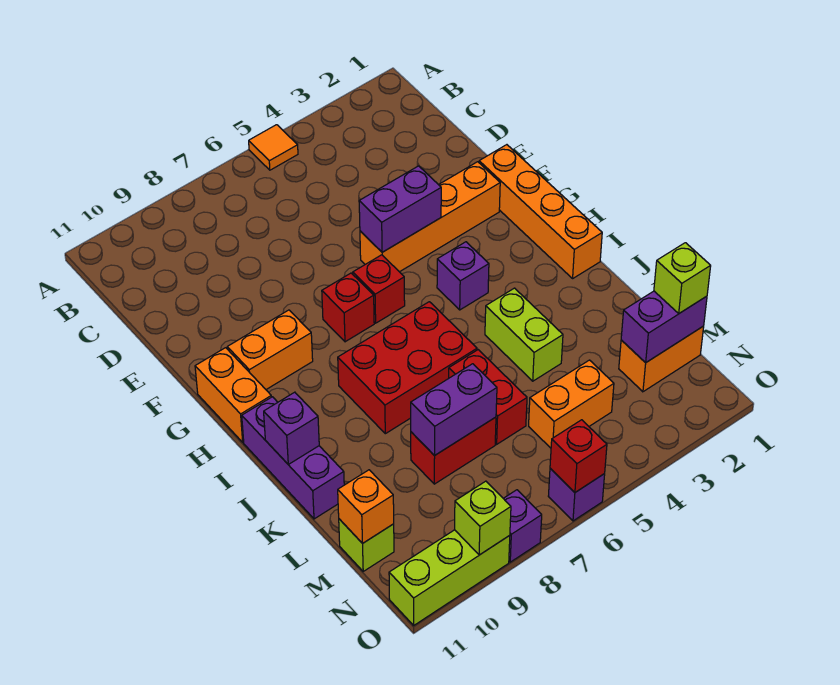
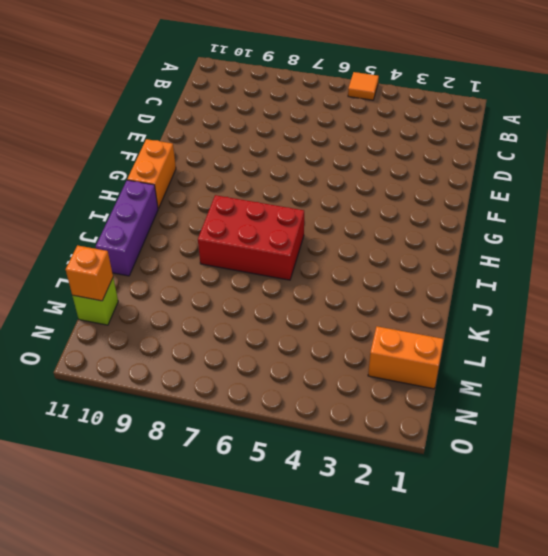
none -> orange brick F1:I1 level 1
none -> orange brick F2:F5 level 1
none -> red brick G6 level 1

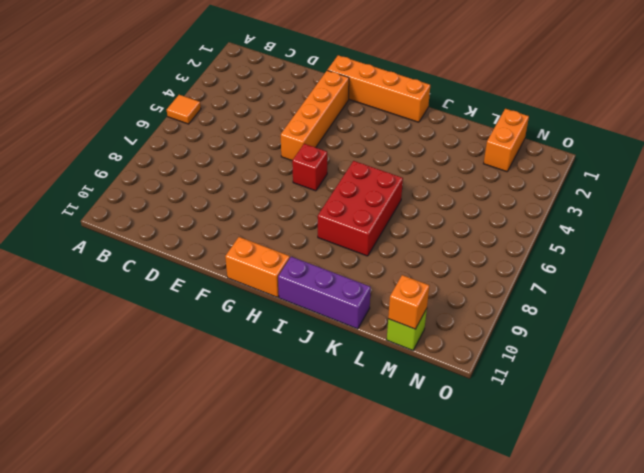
none -> red brick G7 level 1
none -> orange brick G9:G10 level 1
none -> purple brick H4 level 1

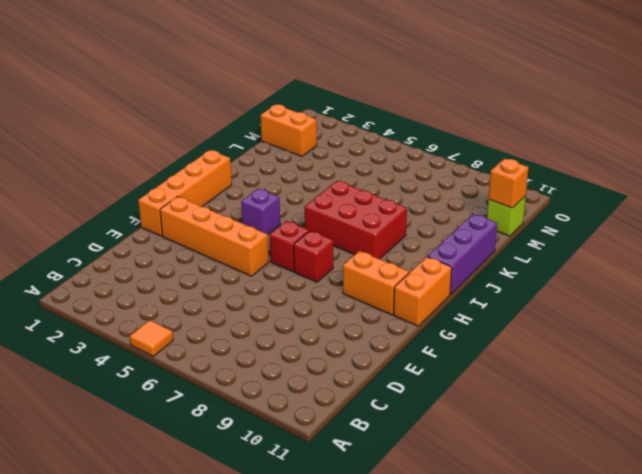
none -> lime brick J4:K4 level 1
none -> red brick K6:L6 level 1
none -> red brick L7:L8 level 1

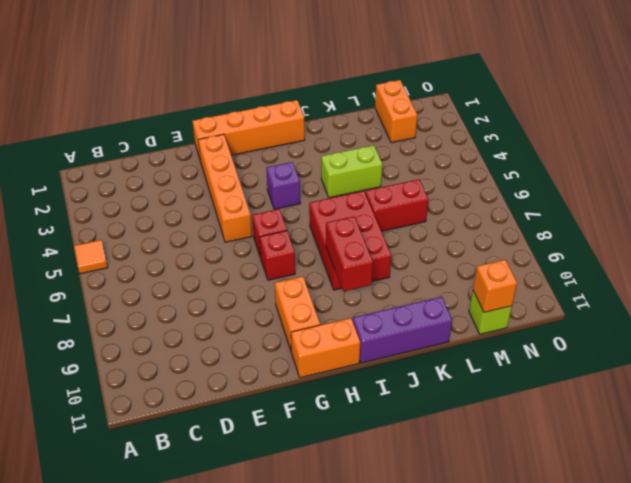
red brick I8:I9 level 2 -> red brick L7:L8 level 1
none -> orange brick M4:M5 level 1
none -> purple brick O6 level 1
none -> purple brick O8 level 1

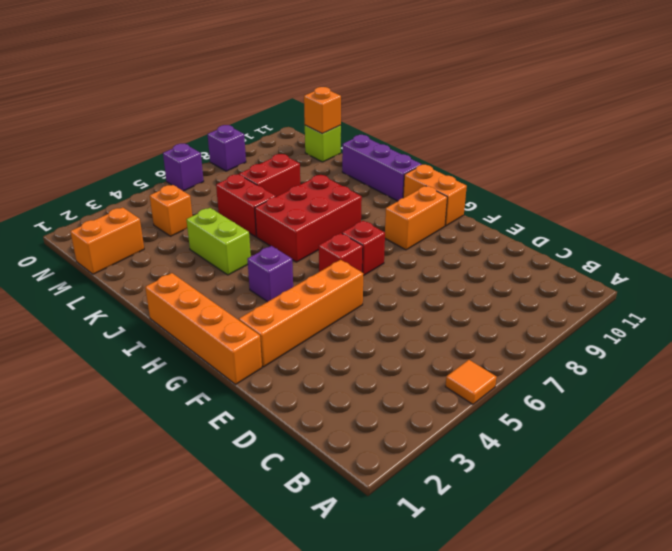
orange brick M4 level 1 -> orange brick M4:M5 level 1
none -> lime brick O9:O11 level 1
none -> purple brick F4:F5 level 2
none -> purple brick J11 level 2

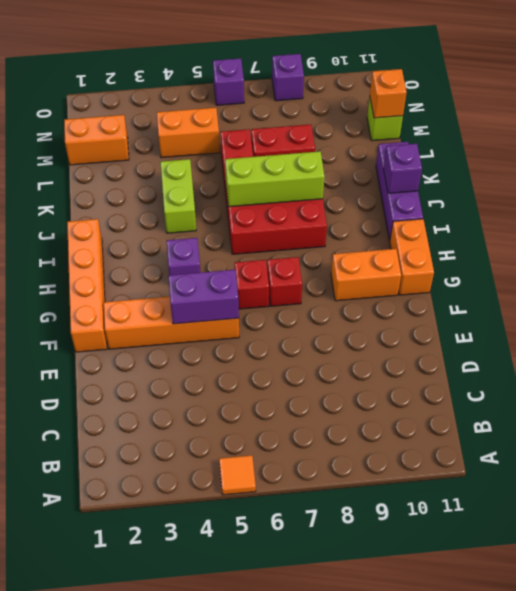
lime brick J6:J8 level 2 -> lime brick O9:O11 level 1
none -> purple brick L7:L8 level 2
none -> purple brick M1:M2 level 2
none -> red brick O6 level 2

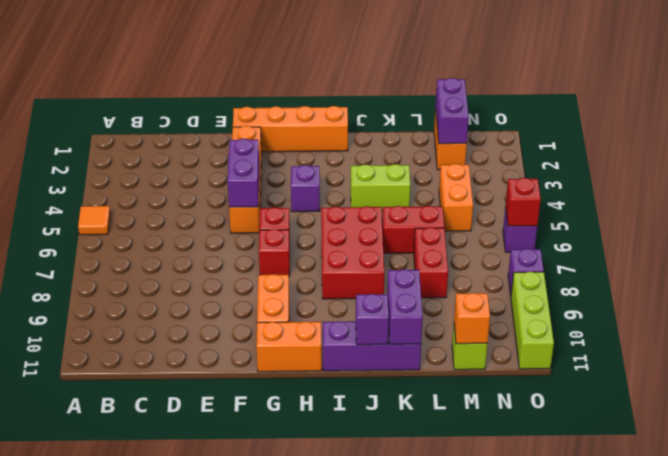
purple brick K10:K11 level 2 -> purple brick L7:L8 level 2
none -> lime brick O9 level 2
none -> lime brick M1 level 3

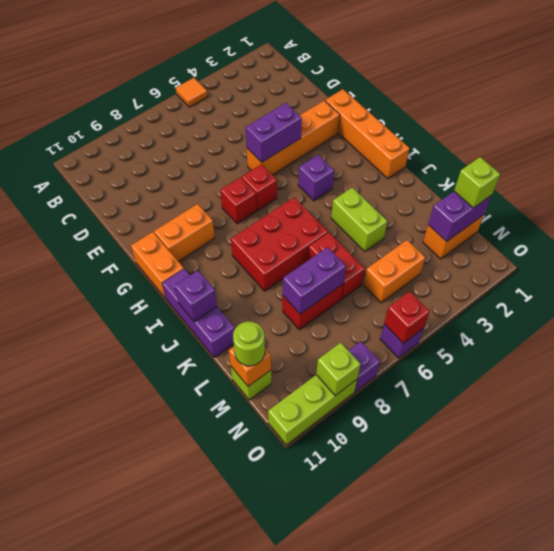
lime round brick M11 level 3 -> none

